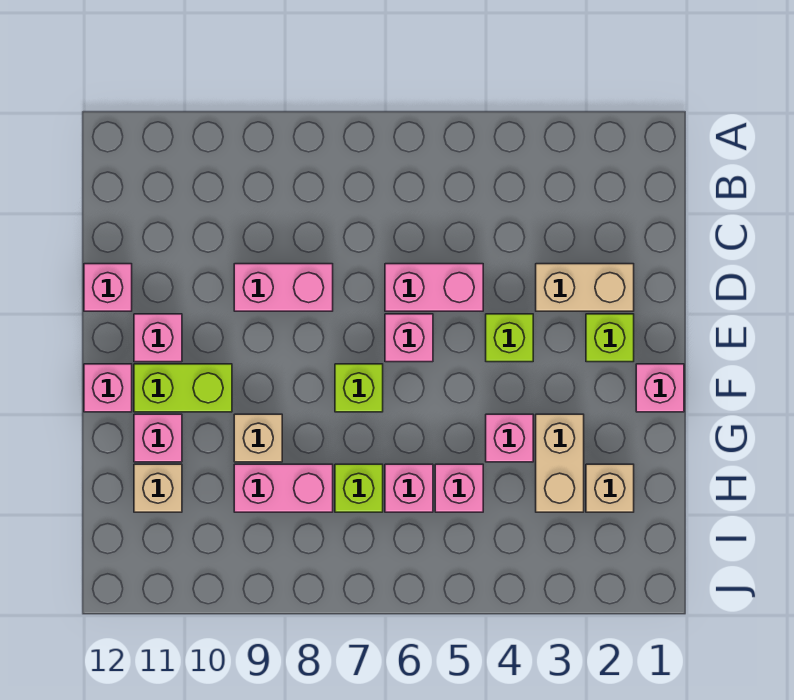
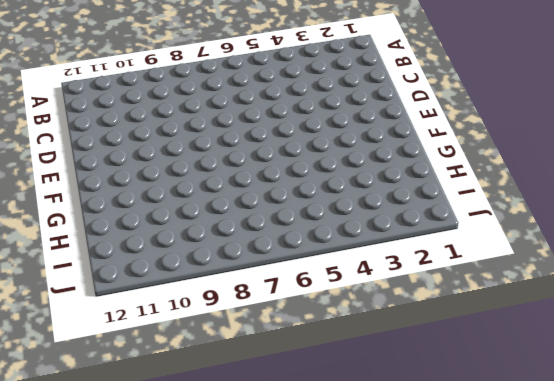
none -> tan brick D2:D3 level 1
none -> pink brick D5:D6 level 1
none -> pink brick D8:D9 level 1

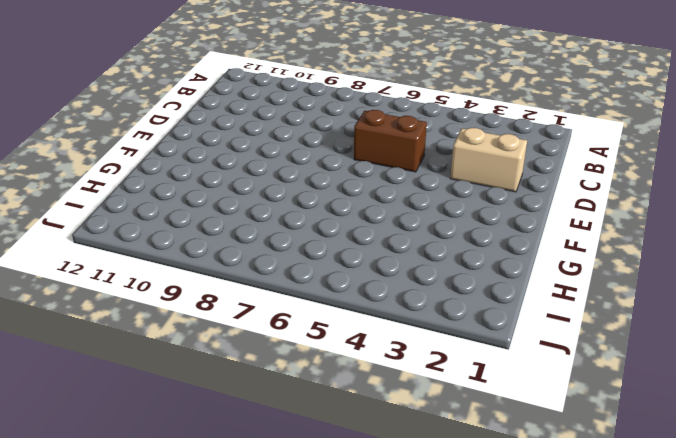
brown brick D5:D6 level 1 -> pink brick D5:D6 level 1
none -> pink brick D8:D9 level 1
none -> pink brick D12 level 1
none -> lime brick E2 level 1

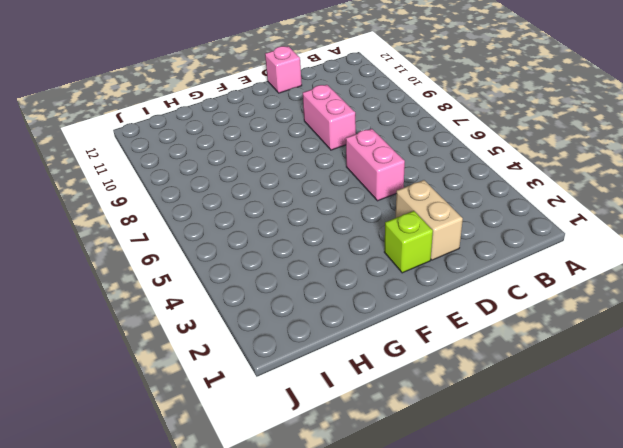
none -> lime brick E4 level 1
none -> pink brick E6 level 1
none -> pink brick E11 level 1

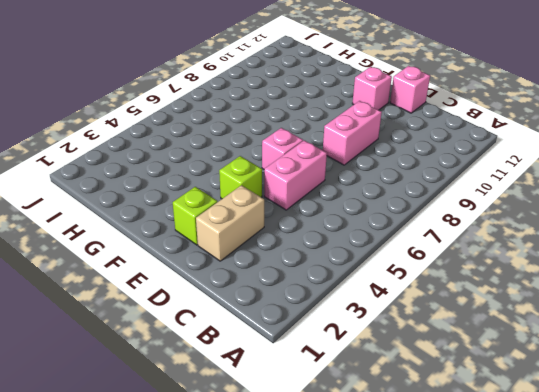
none -> pink brick F1 level 1
none -> lime brick F7 level 1
none -> lime brick F10:F11 level 1

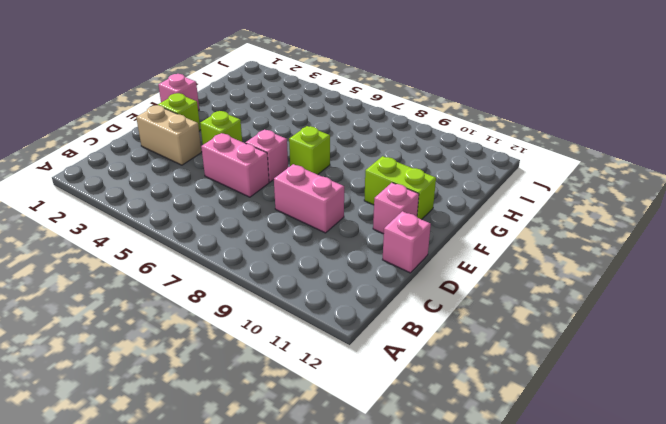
none -> pink brick F12 level 1
none -> tan brick G3:H3 level 1
none -> pink brick G4 level 1

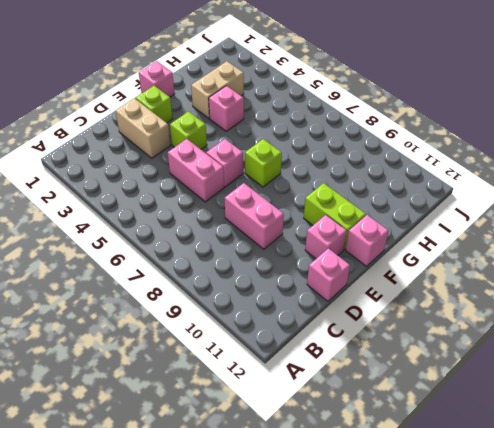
none -> tan brick G9 level 1
none -> pink brick G11 level 1
none -> tan brick H2 level 1

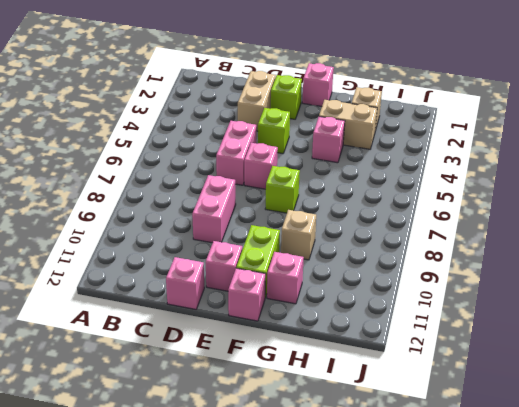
none -> pink brick H5 level 1
none -> pink brick H6 level 1
none -> lime brick H7 level 1

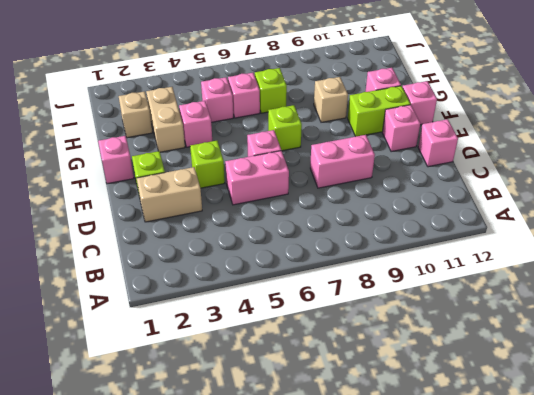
none -> pink brick H8:H9 level 1
none -> tan brick H11 level 1

